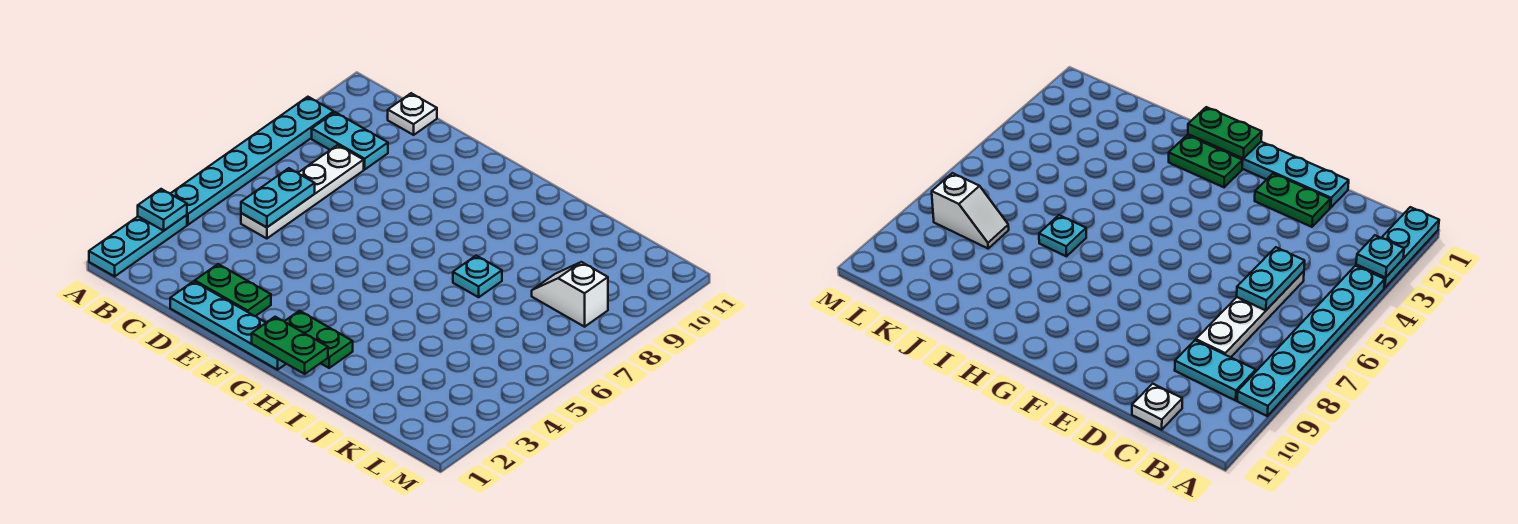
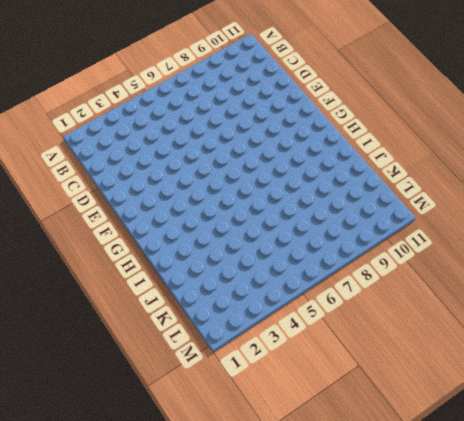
none -> cyan plate A1:A3 level 1
none -> cyan plate A4:A9 level 1
none -> cyan plate B9:C9 level 1

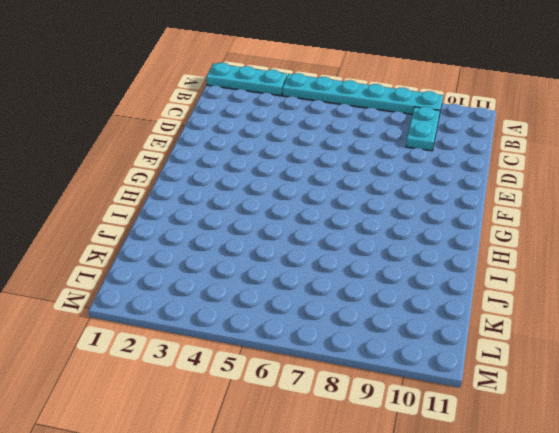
none -> white plate C5:C8 level 1
none -> white plate C11 level 1
none -> cyan plate D1:G1 level 1

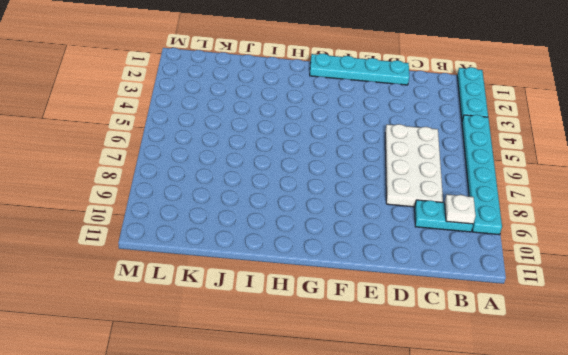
white plate B9 level 2 -> white plate C11 level 1
white plate C5:D8 level 1 -> white plate C5:C8 level 1
none -> green plate D2:E2 level 1
none -> green plate G2:H2 level 1
none -> cyan plate I7 level 1

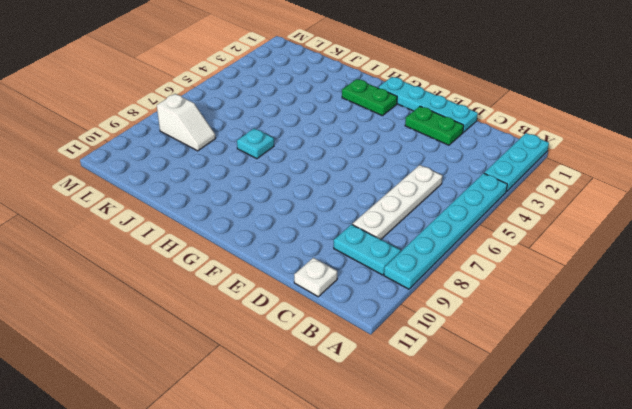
none -> cyan plate A3 level 2
none -> cyan plate C5:C6 level 2
none -> green plate G1:H1 level 2

